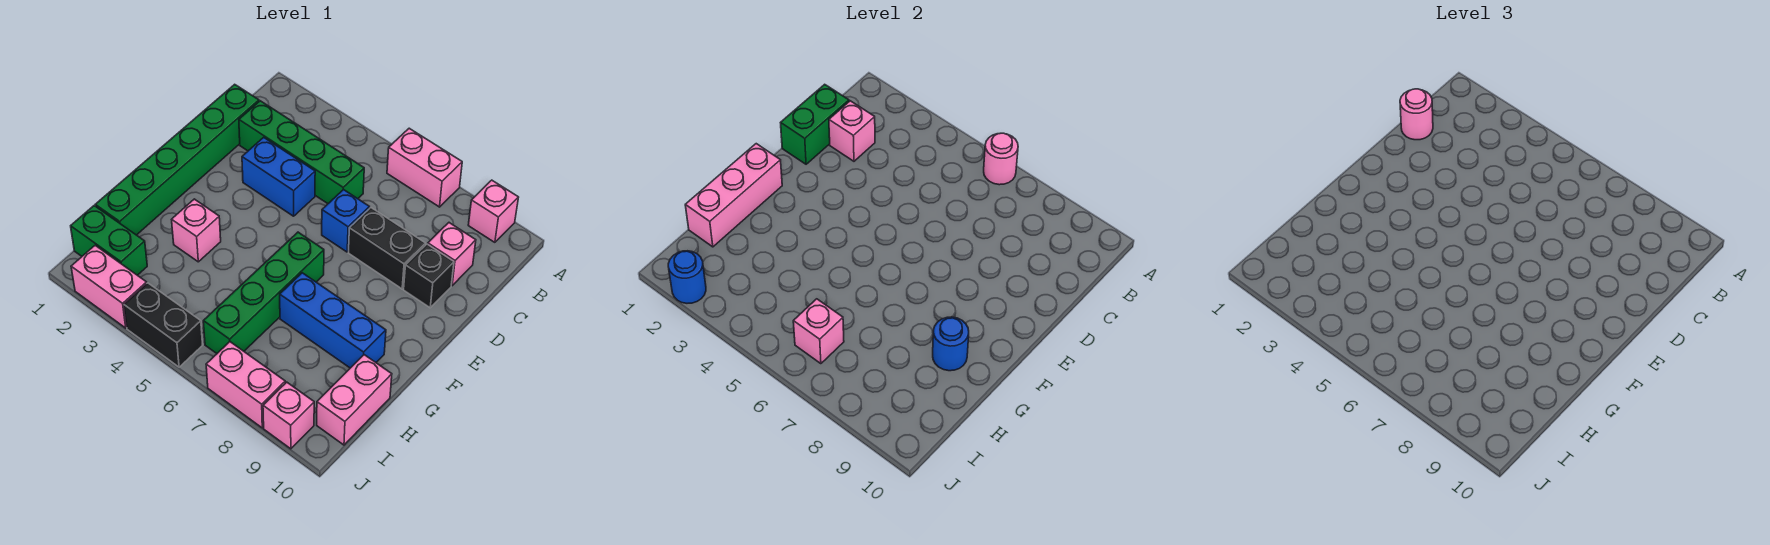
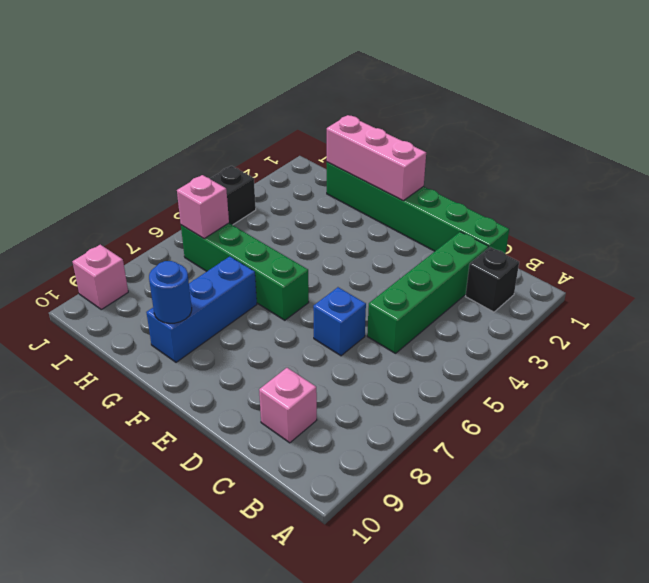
black brick B2 level 1 -> black brick D9 level 1
none -> pink brick A6:A7 level 1
none -> pink brick A9 level 1
none -> blue brick D3:D4 level 1

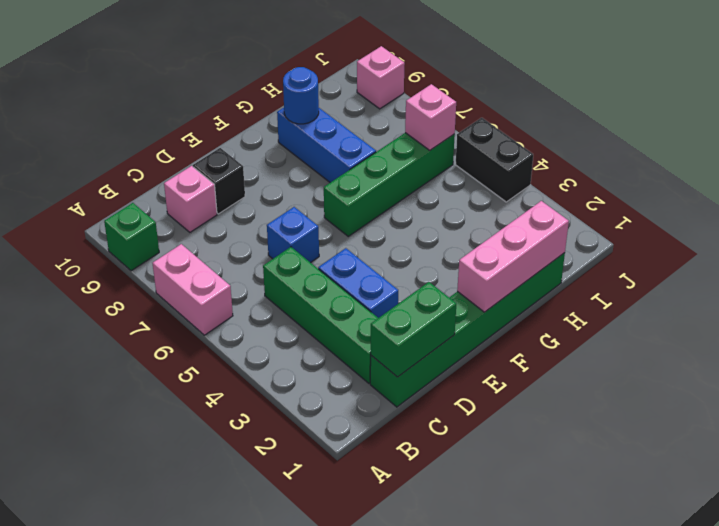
green brick A9 level 1 -> pink brick A9 level 1
none -> black brick D7:D8 level 1
none -> pink brick G3 level 1
none -> pink brick H10:I10 level 1

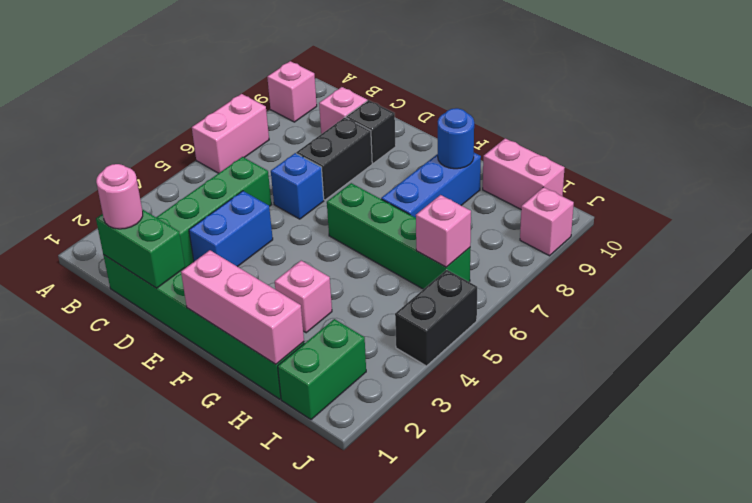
none -> pink brick J2:J3 level 1
none -> pink brick J7:J8 level 1
none -> pink round brick A6 level 2

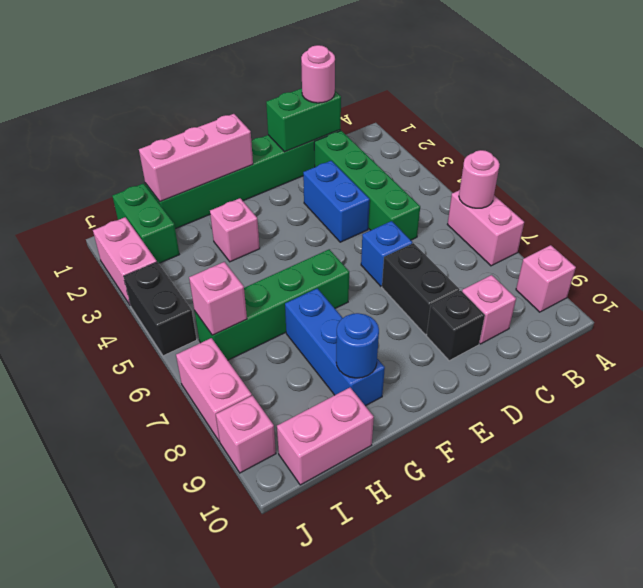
none -> pink brick C2 level 2
none -> blue round brick J2 level 2

